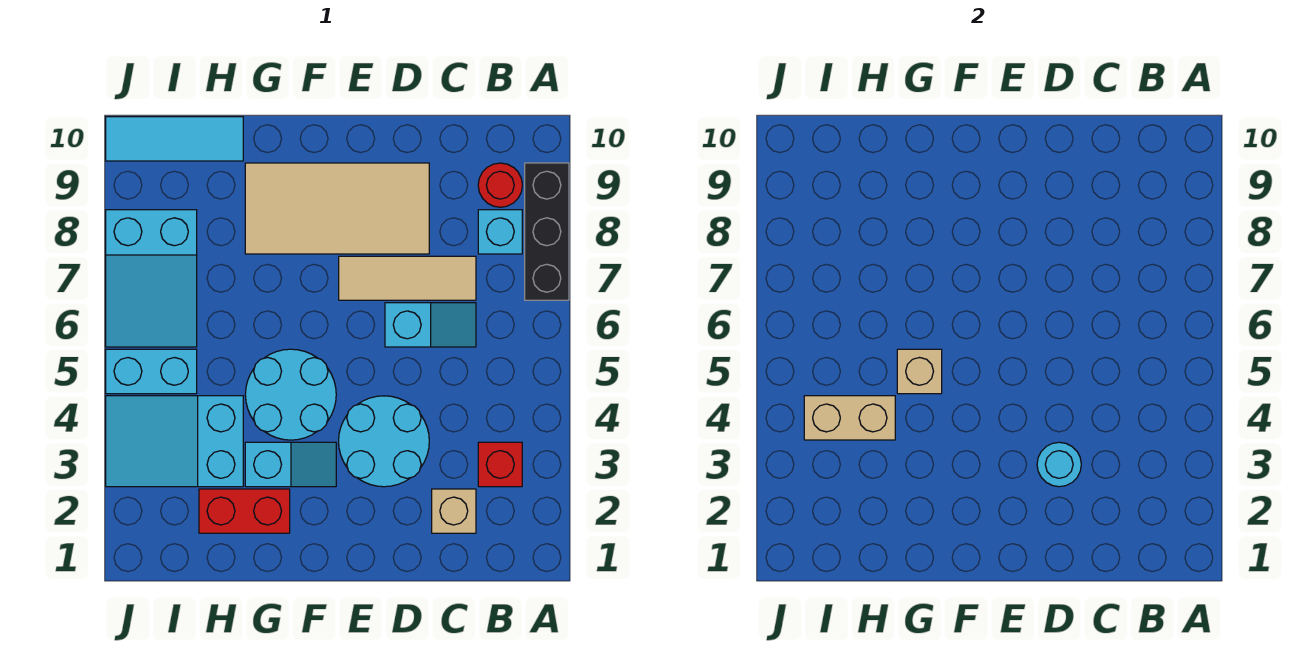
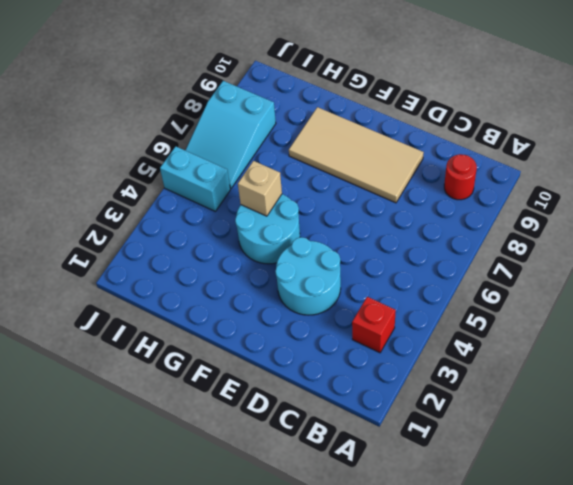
none -> black brick A7:A9 level 1
none -> cyan brick B8 level 1
none -> tan brick C2 level 1

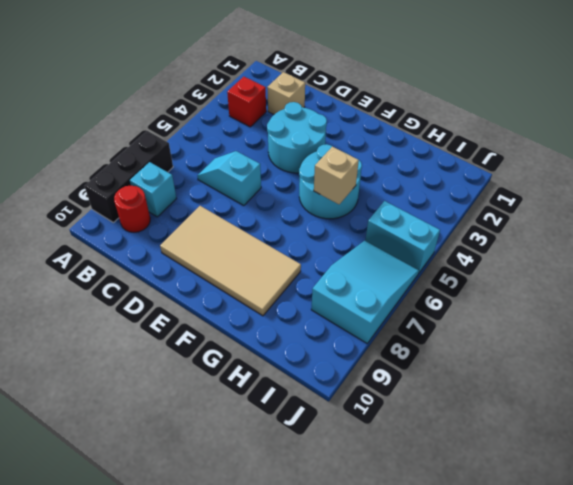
none -> tan tile C7:E7 level 1
none -> cyan slope F3:G3 level 1 top G
none -> red brick G2:H2 level 1

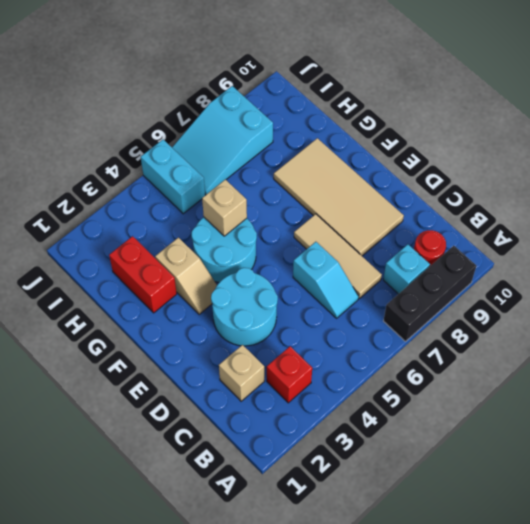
tan slope F3:G3 level 1 top G -> cyan slope F3:G3 level 1 top G
none -> cyan slope H3:J4 level 1 top H
none -> cyan tile H10:J10 level 1
none -> cyan round brick D3 level 2

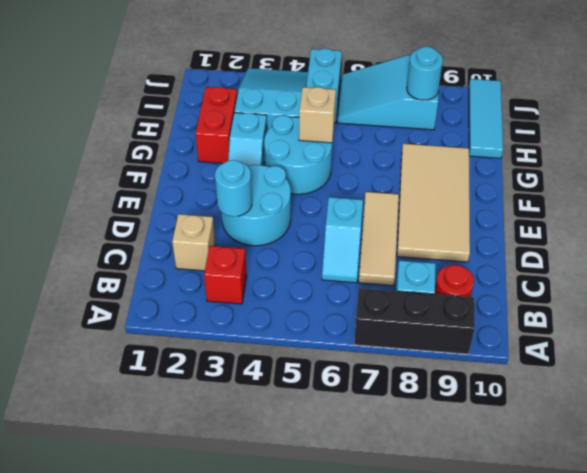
cyan round brick I8 level 2 -> none
none -> tan brick H4:I4 level 2

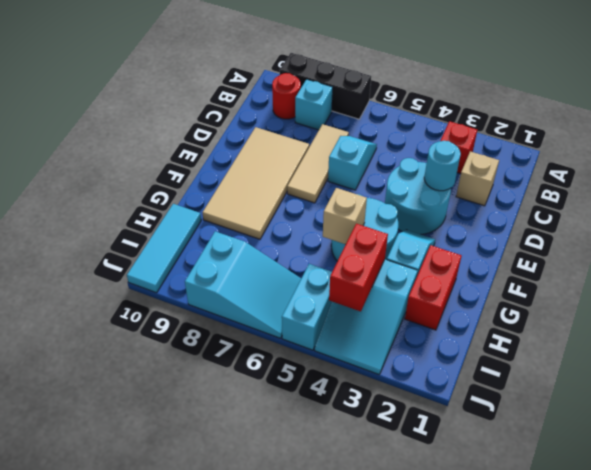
red brick H4:I4 level 2 -> tan brick H4:I4 level 2

